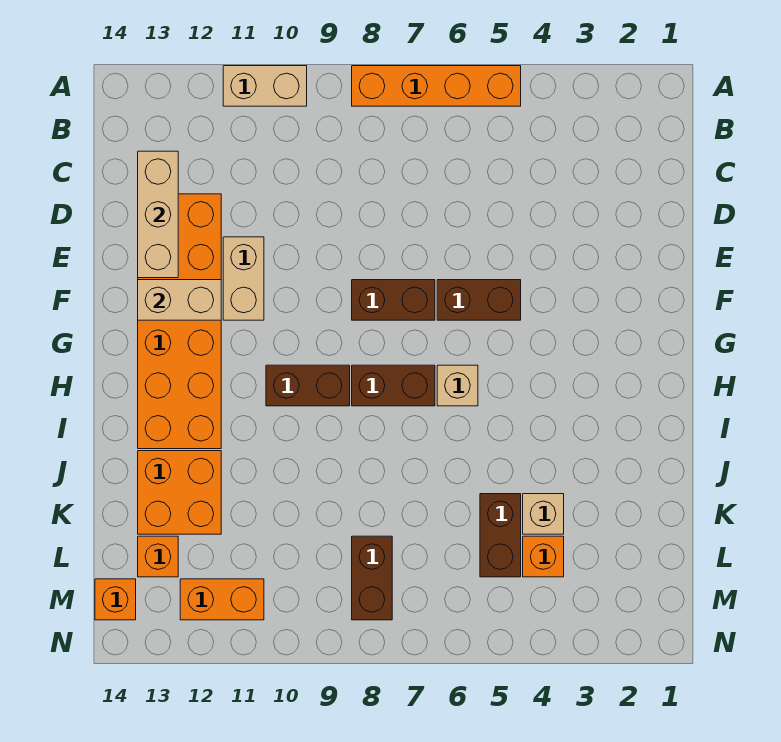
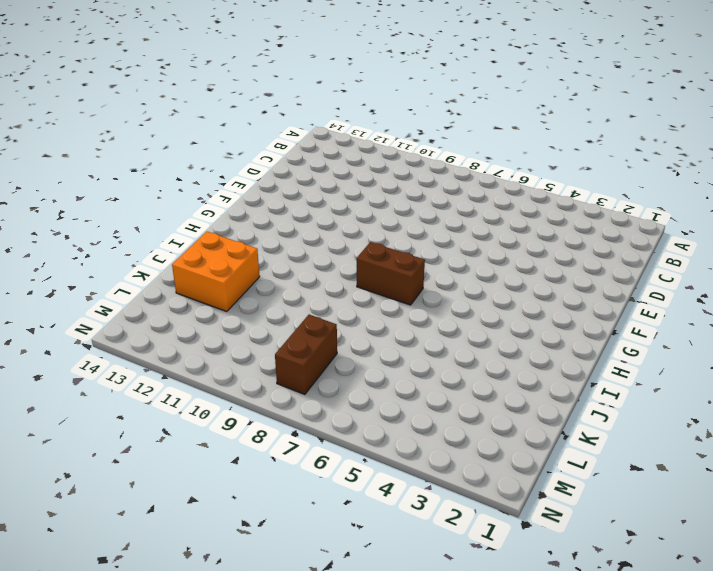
none -> orange brick A5:A8 level 1
none -> tan brick A10:A11 level 1
none -> orange brick D12:I13 level 1

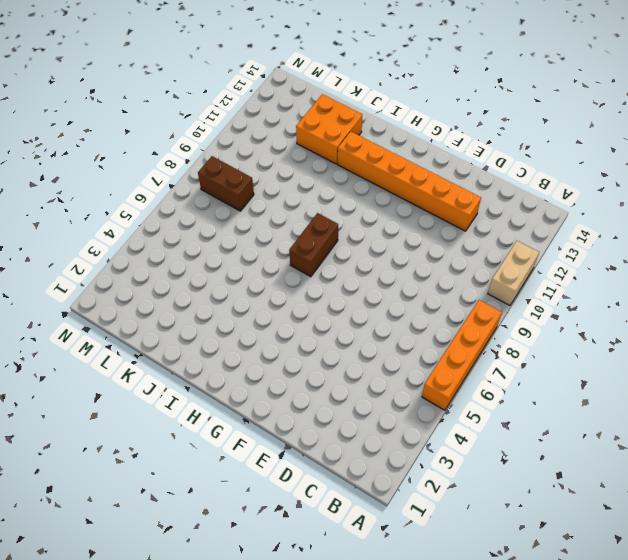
orange brick D12:I12 level 1 -> orange brick D12:I13 level 1
none -> tan brick E11:F11 level 1
none -> brown brick F5:F6 level 1
none -> brown brick F7:F8 level 1

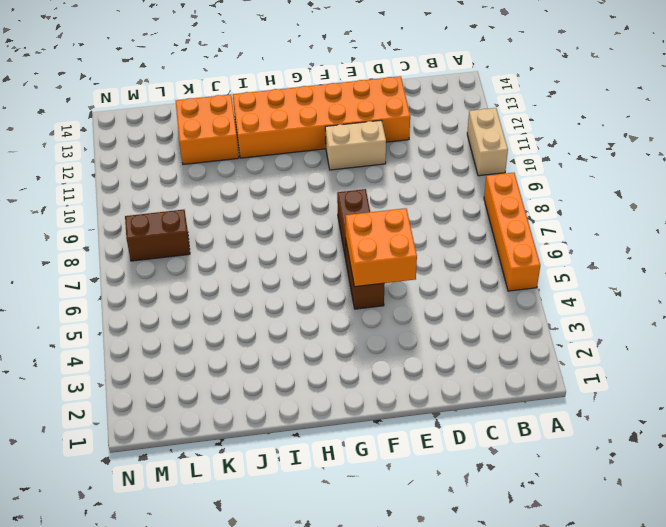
orange brick E5:F6 level 2 -> none
none -> tan brick H6 level 1
none -> brown brick H7:H8 level 1
none -> brown brick H9:H10 level 1

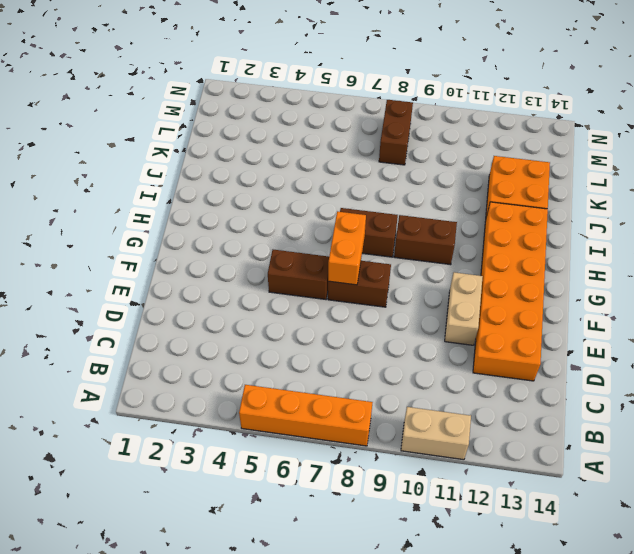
orange brick F7:G7 level 2 -> orange brick M11:M12 level 1
none -> tan brick H6 level 1
none -> tan brick K4 level 1
none -> brown brick K5:L5 level 1

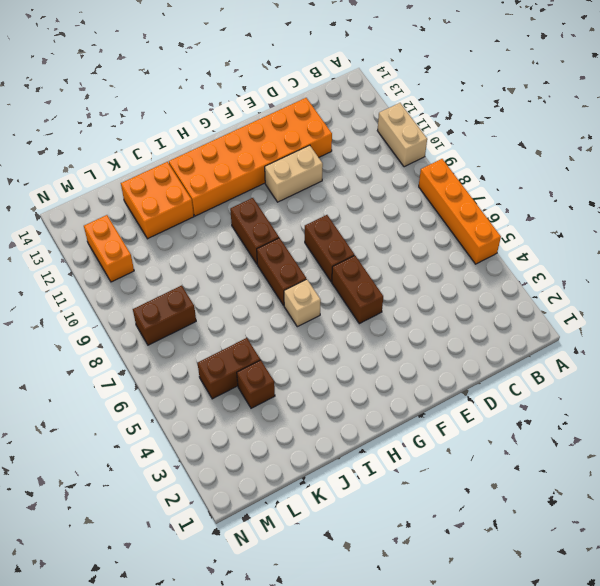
brown brick K4 level 1 -> tan brick K4 level 1
none -> orange brick L4 level 1
none -> orange brick L13 level 1
none -> orange brick M14 level 1

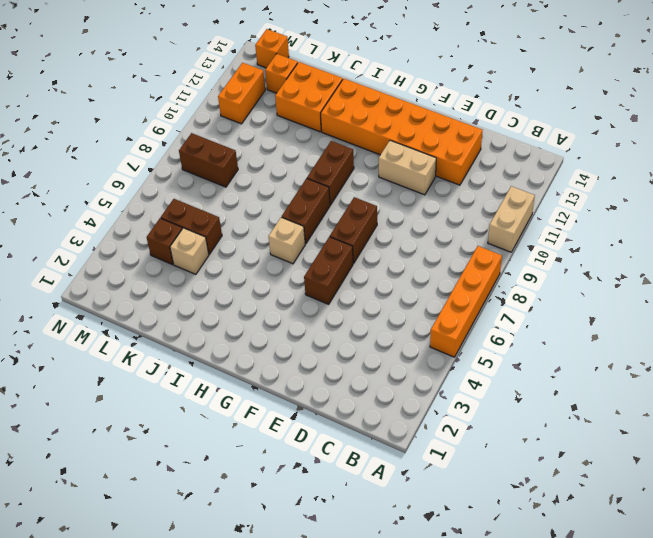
brown brick L4 level 1 -> orange brick L4 level 1
none -> tan brick C13:E13 level 2
none -> tan brick F12:F13 level 2

